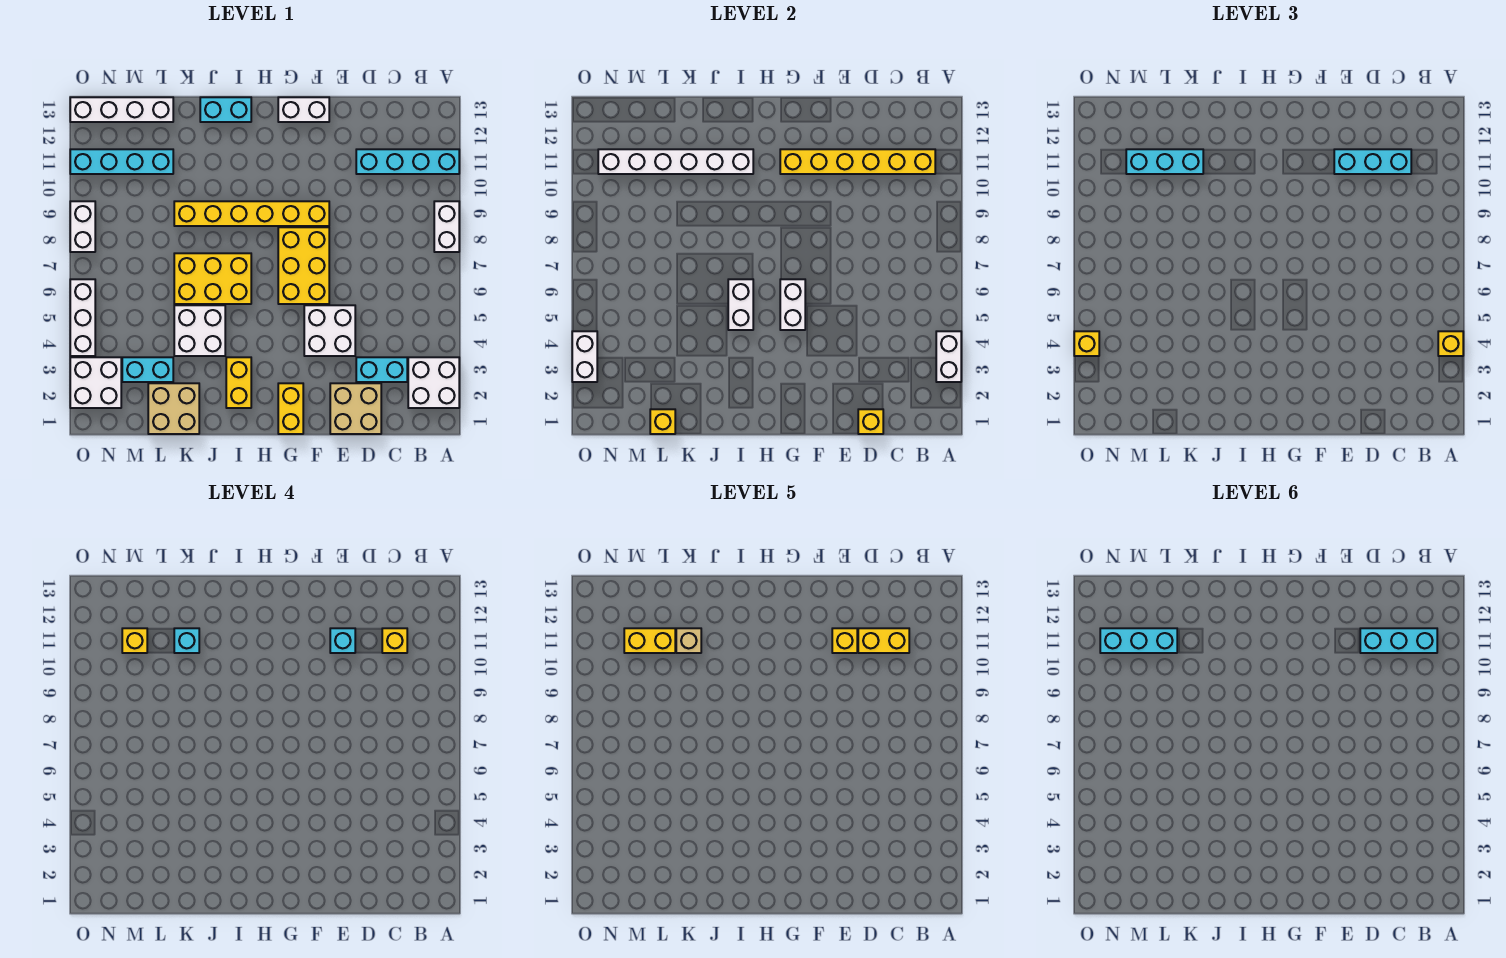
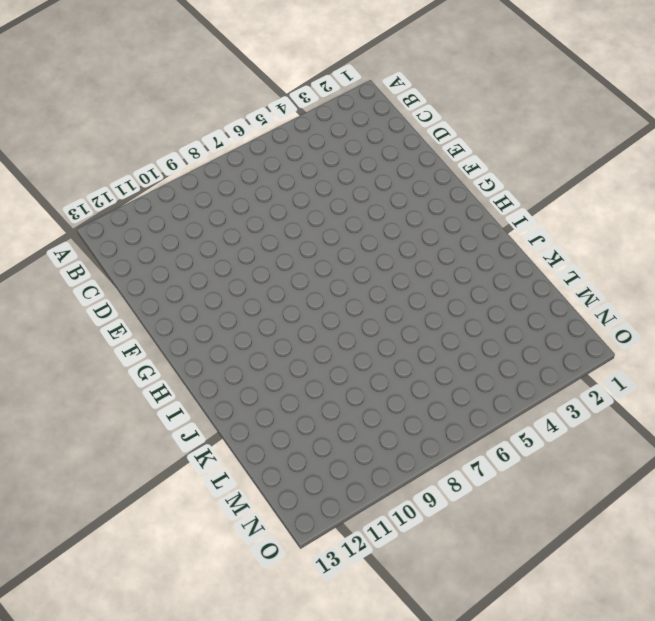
none -> white brick A2:B3 level 1
none -> white brick A8:A9 level 1
none -> cyan brick A11:D11 level 1
none -> cyan brick C3:D3 level 1

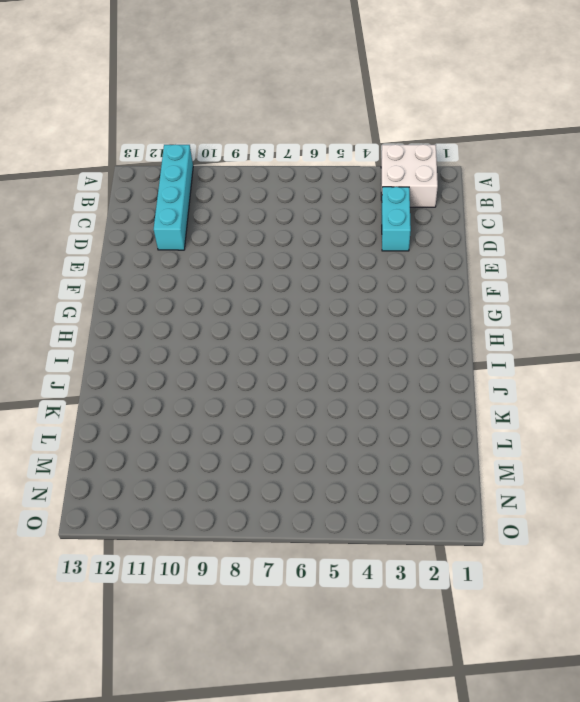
none -> white brick A8:A9 level 1
none -> tan brick D1:E2 level 1
none -> white brick E4:F5 level 1
none -> yellow brick F6:G8 level 1

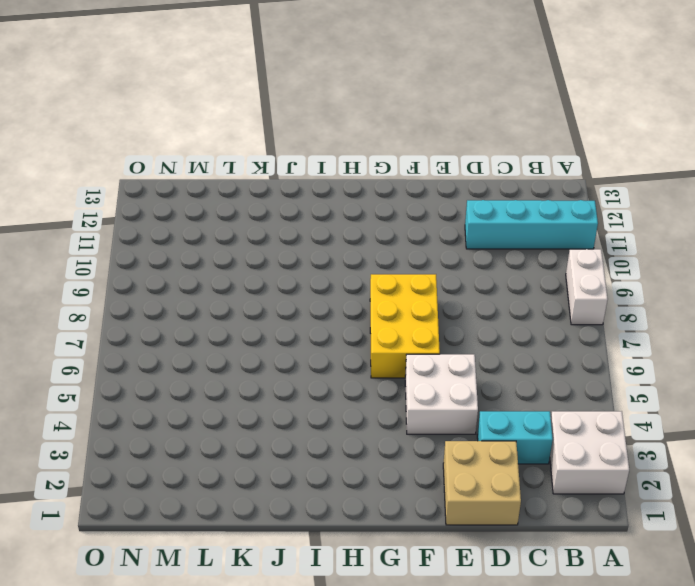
none -> yellow brick F9:K9 level 1
none -> white brick F13:G13 level 1
none -> yellow brick G1:G2 level 1
none -> yellow brick I2:I3 level 1

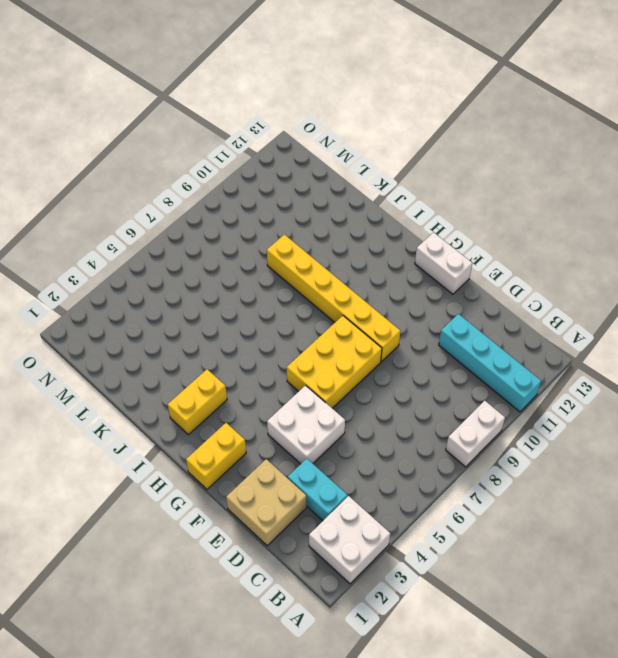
none -> yellow brick I6:K7 level 1
none -> cyan brick I13:J13 level 1
none -> white brick J4:K5 level 1
none -> tan brick K1:L2 level 1

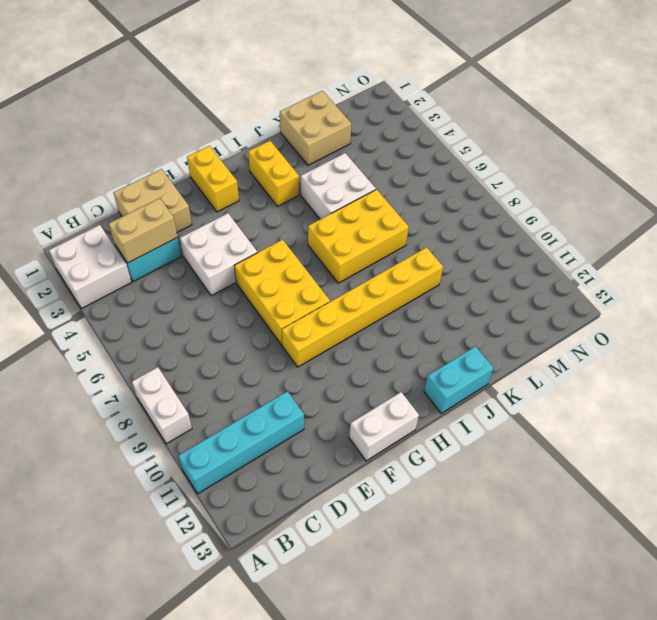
tan brick C3:D3 level 2 -> none
none -> cyan brick L3:M3 level 1
none -> cyan brick L11:O11 level 1
none -> white brick L13:O13 level 1
none -> white brick N2:O3 level 1

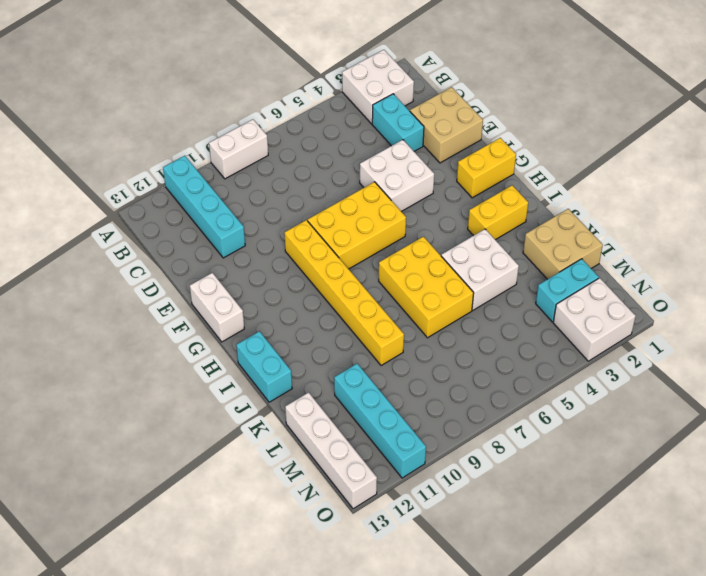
cyan brick M2:M3 level 1 -> cyan brick L3:M3 level 1
none -> white brick O4:O6 level 1
none -> white brick O8:O9 level 1
none -> white brick A3:A4 level 2
none -> yellow brick B11:G11 level 2

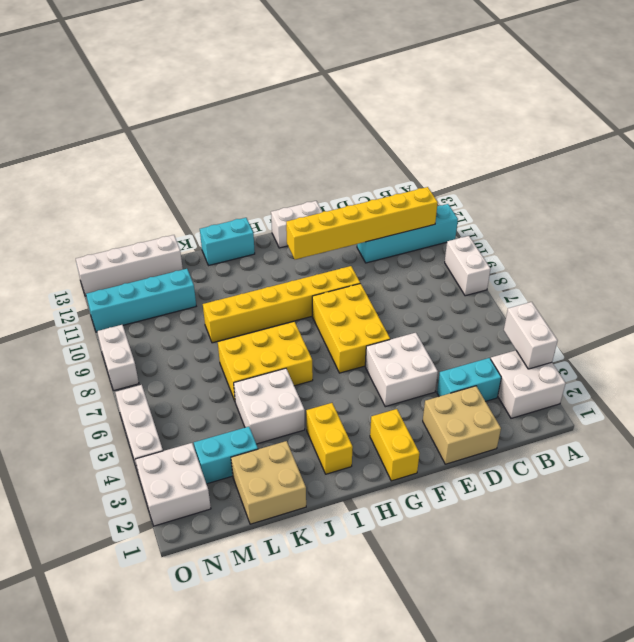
none -> yellow brick D1 level 2
none -> white brick G5:G6 level 2
none -> white brick I5:I6 level 2
none -> white brick I11:N11 level 2

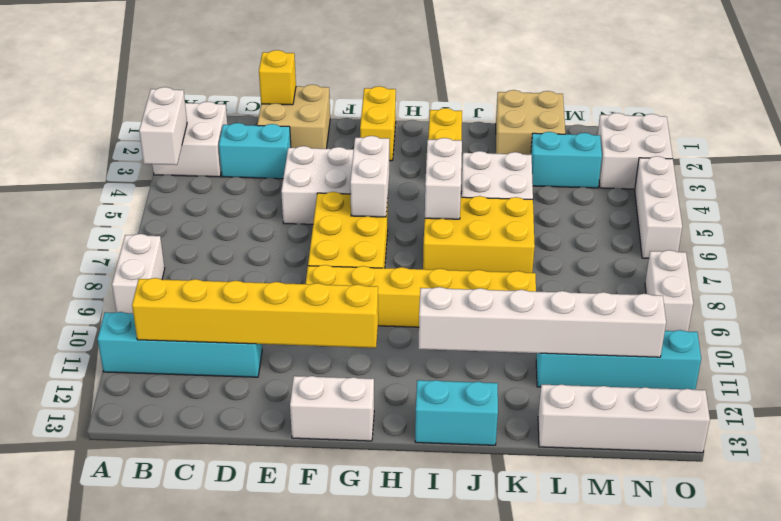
none -> yellow brick L1 level 2
none -> white brick O3:O4 level 2
none -> yellow brick A4 level 3
none -> cyan brick C11:E11 level 3

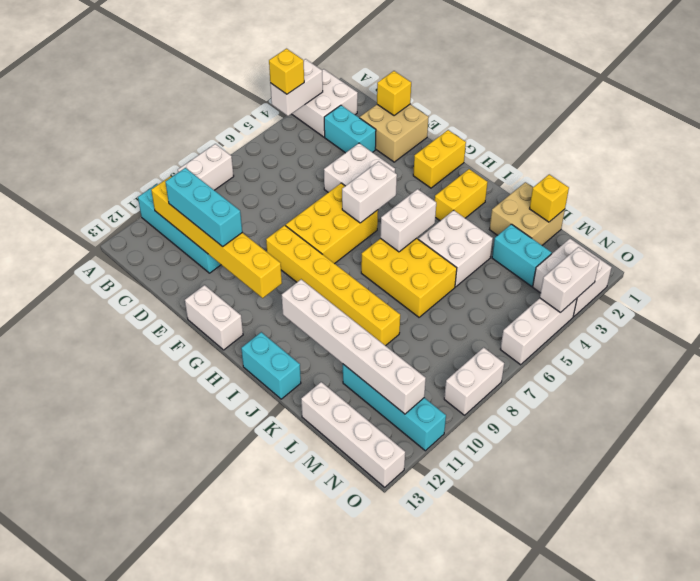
none -> cyan brick K11:M11 level 3
none -> yellow brick O4 level 3
none -> yellow brick C11 level 4
none -> cyan brick E11 level 4

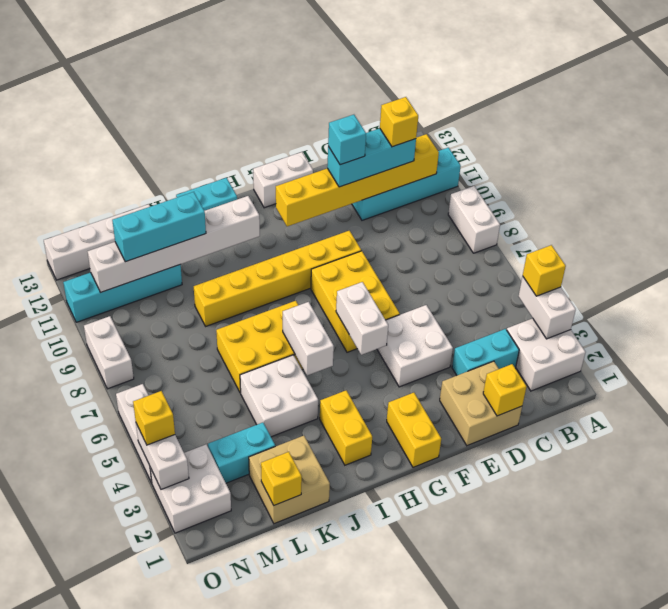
none -> cyan brick K11 level 4
none -> yellow brick M11 level 4
none -> yellow brick C11:D11 level 5
none -> yellow brick E11 level 5

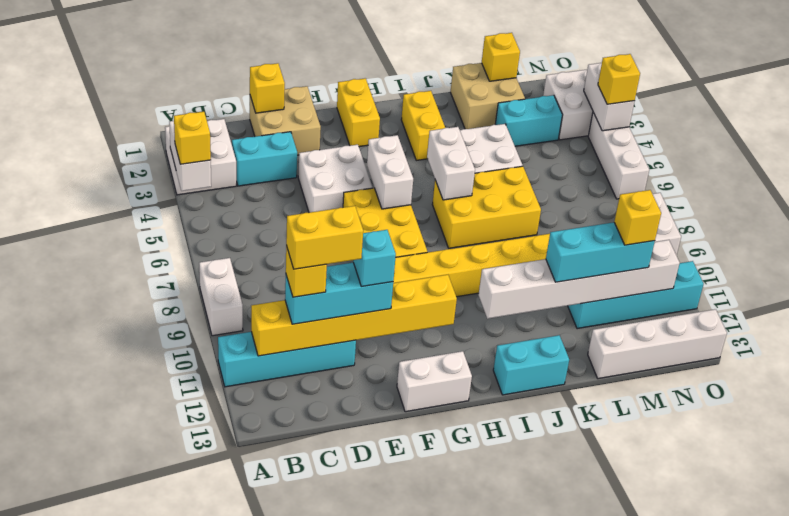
none -> cyan brick K11 level 4
none -> yellow brick E11 level 5
none -> tan brick K11 level 5
none -> yellow brick L11:M11 level 5

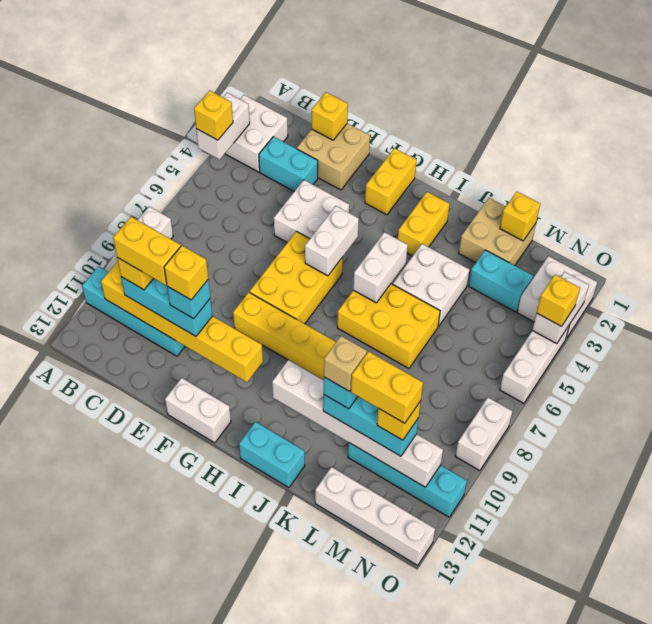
none -> cyan brick B11:D11 level 6
none -> cyan brick L11:N11 level 6

